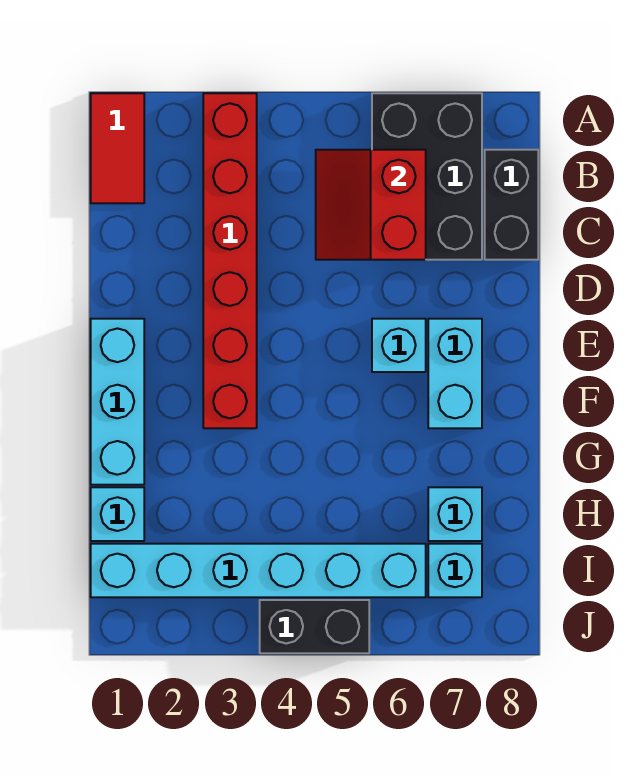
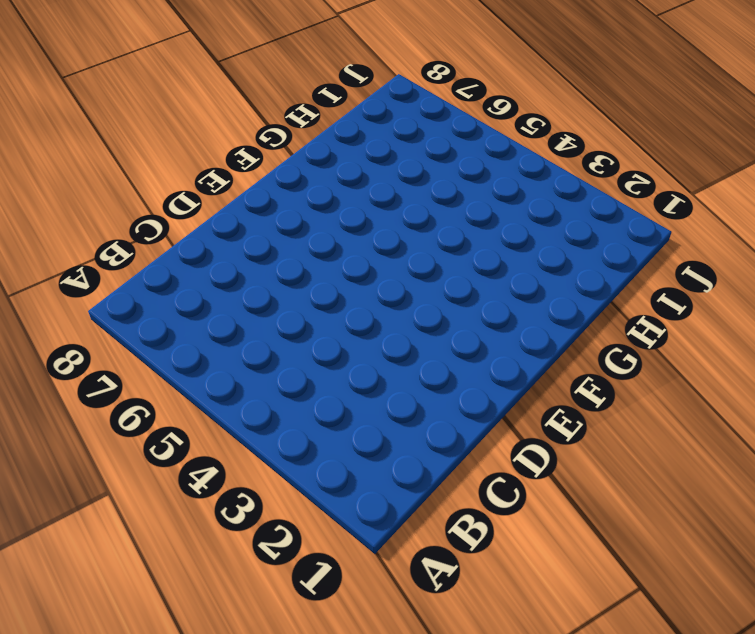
none -> red tile A1:B1 level 1
none -> red brick A3:F3 level 1
none -> black brick A6:C7 level 1

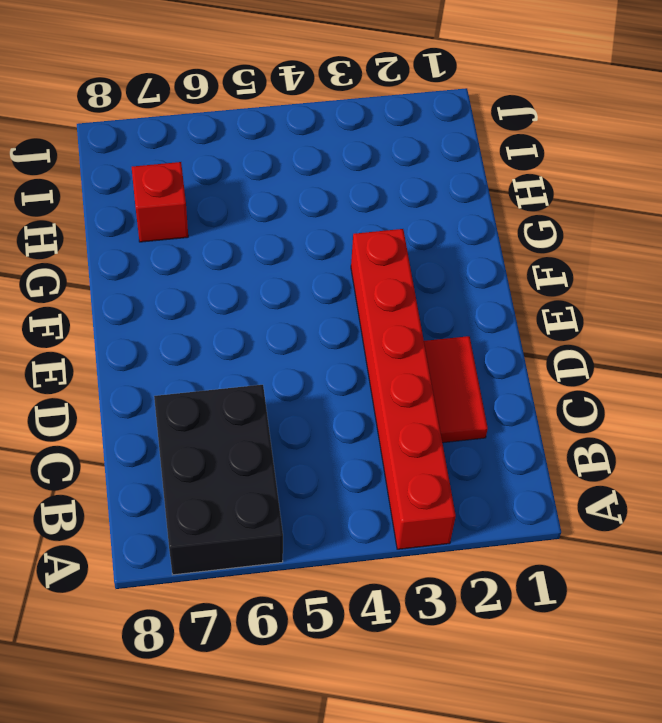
red tile C2:D2 level 1 -> red tile A1:B1 level 1
red brick H7 level 1 -> cyan brick H7 level 1
none -> black brick B8:C8 level 1
none -> cyan brick E1:G1 level 1
none -> cyan brick E6 level 1

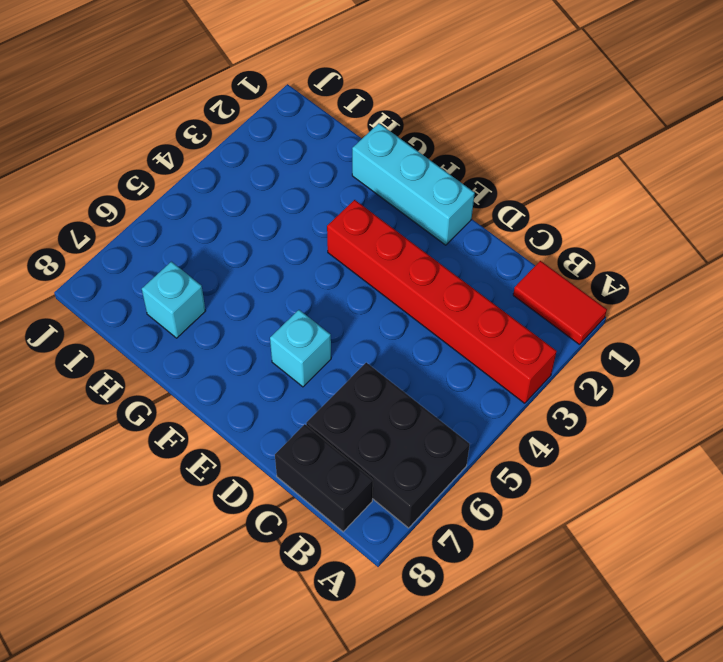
none -> cyan brick E7:F7 level 1
none -> cyan brick H1 level 1
none -> cyan brick I1:I6 level 1

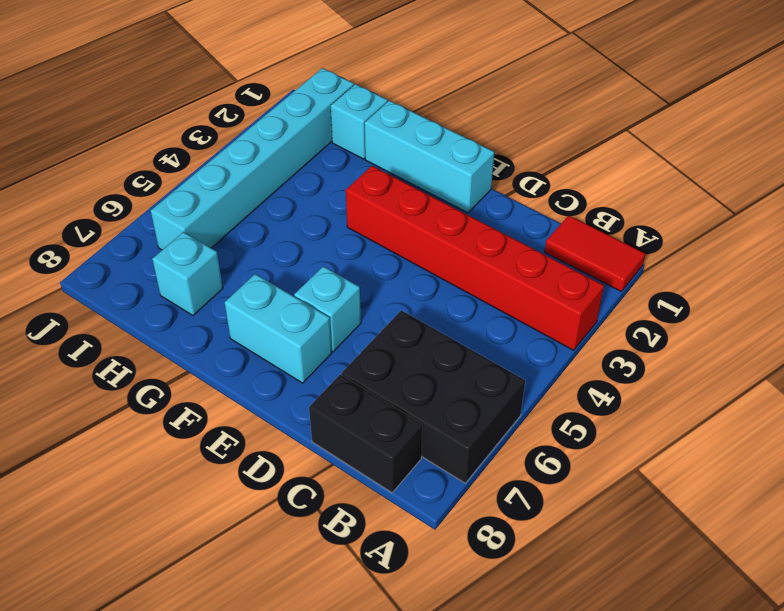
none -> cyan brick I7 level 1
none -> black brick J4:J5 level 1
none -> red slope B5:C6 level 2 top 6

